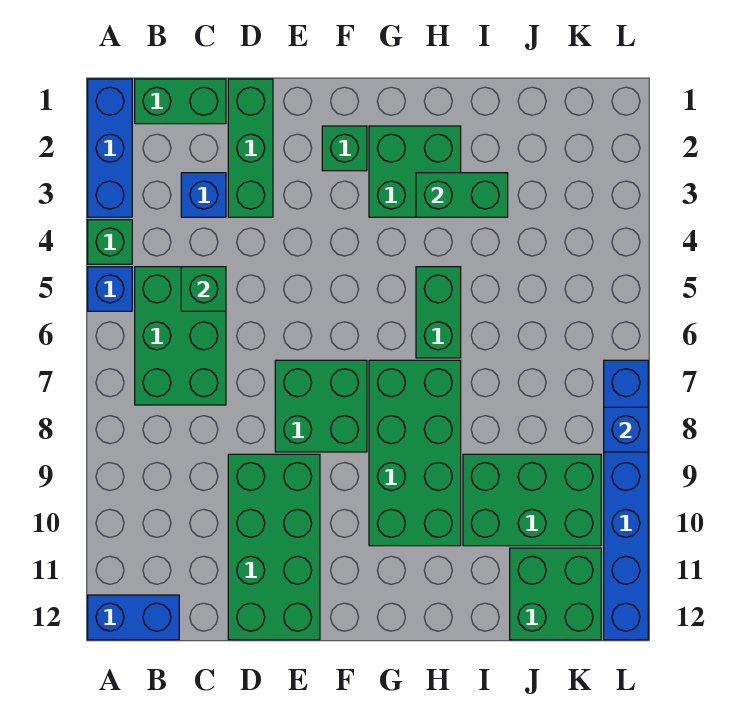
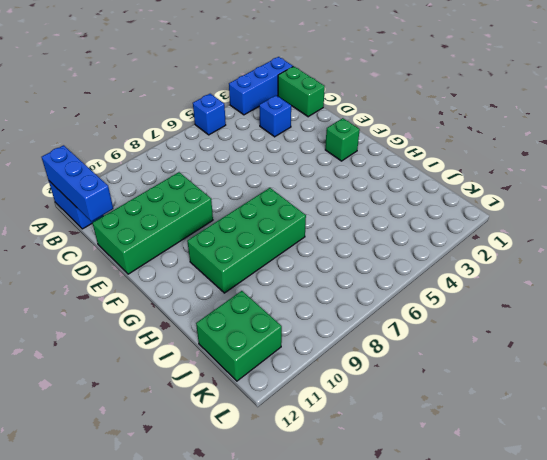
blue brick A12:C12 level 2 -> none
none -> green brick A4 level 1
none -> green brick B5:C7 level 1
none -> green brick D1:D3 level 1

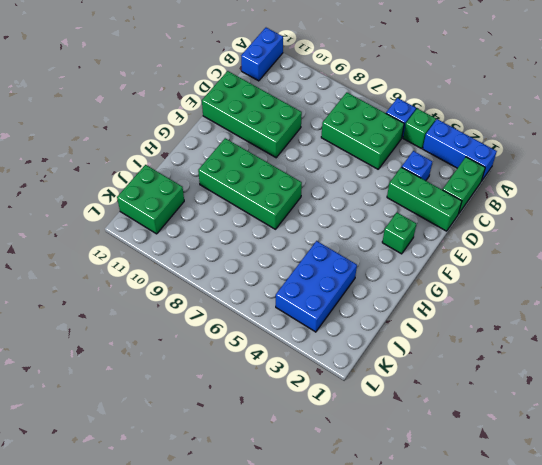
blue brick I3:K4 level 1 -> none
none -> green brick E7:F8 level 1
none -> green brick G2:H3 level 1
none -> green brick H5:H6 level 1

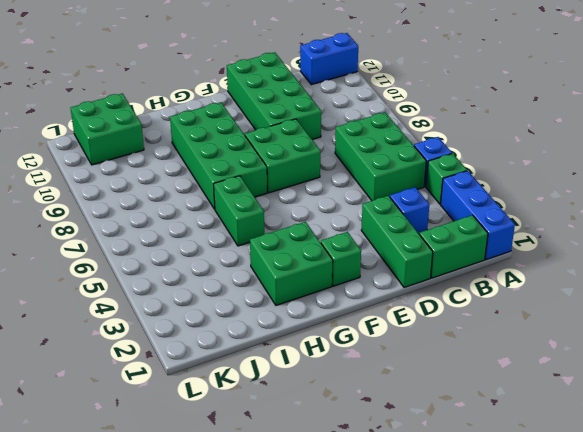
none -> green brick I9:K10 level 1
none -> blue brick L7:L12 level 1
none -> green brick C5 level 2

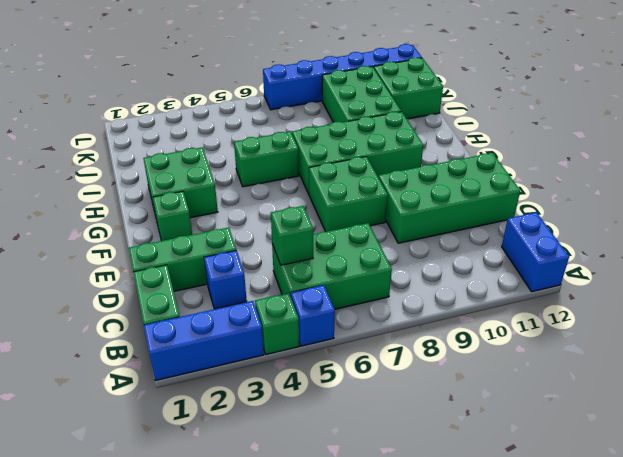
none -> green brick H3:I3 level 2
none -> blue brick L8 level 2

